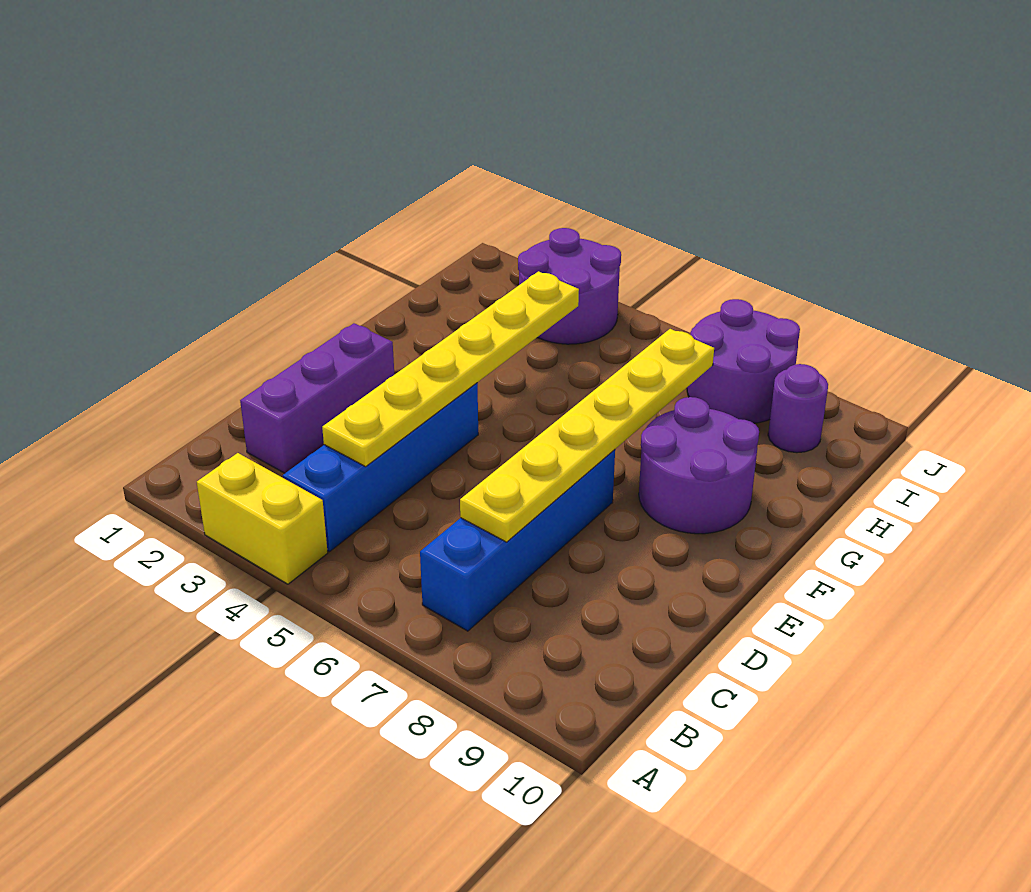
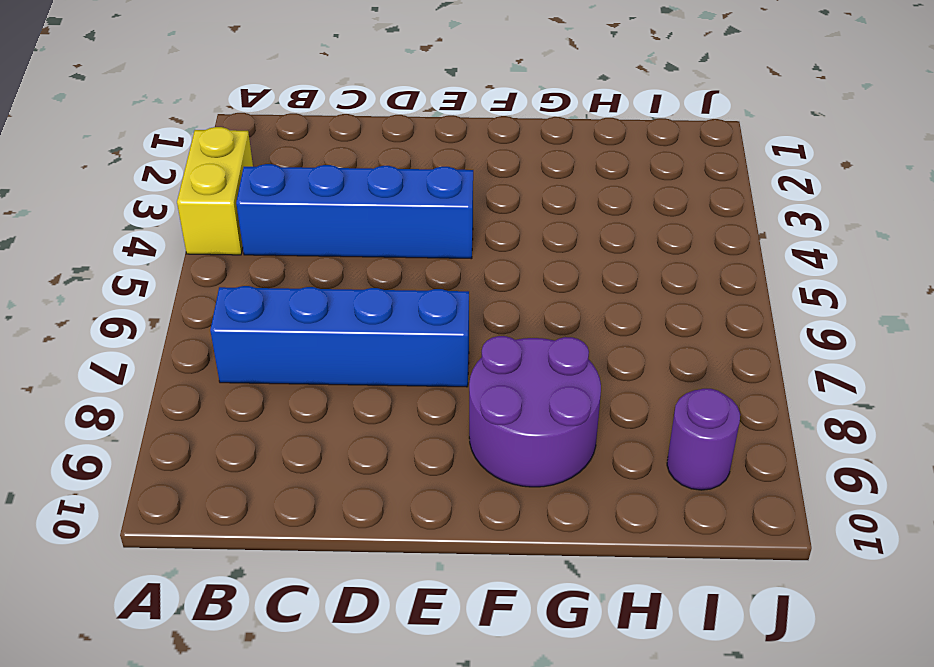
none -> purple brick C2:E2 level 1
none -> purple round brick I3:J4 level 1

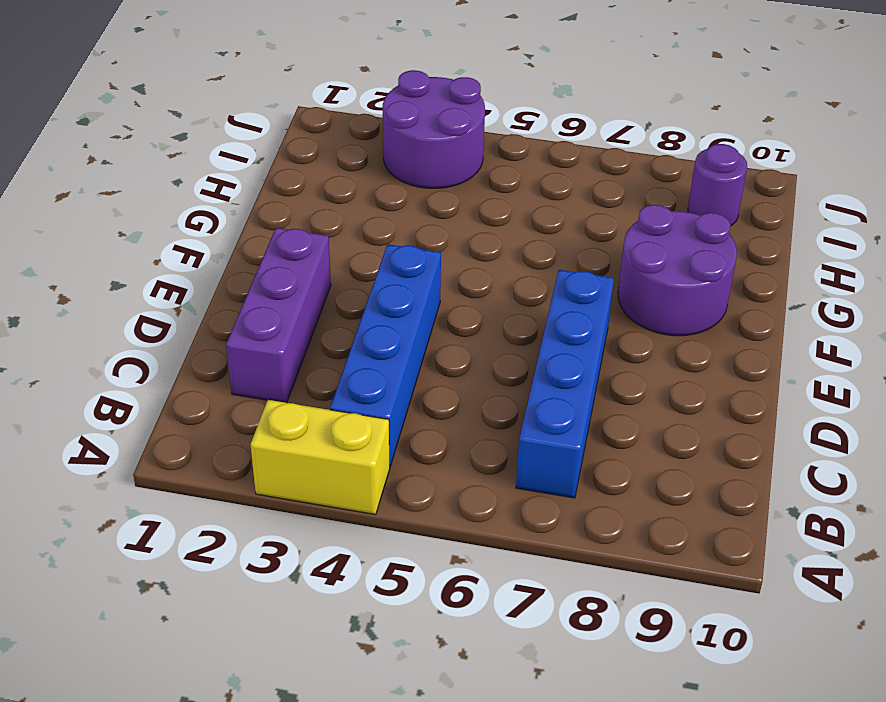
none -> purple round brick I7:J8 level 1
none -> yellow plate C4:H4 level 2

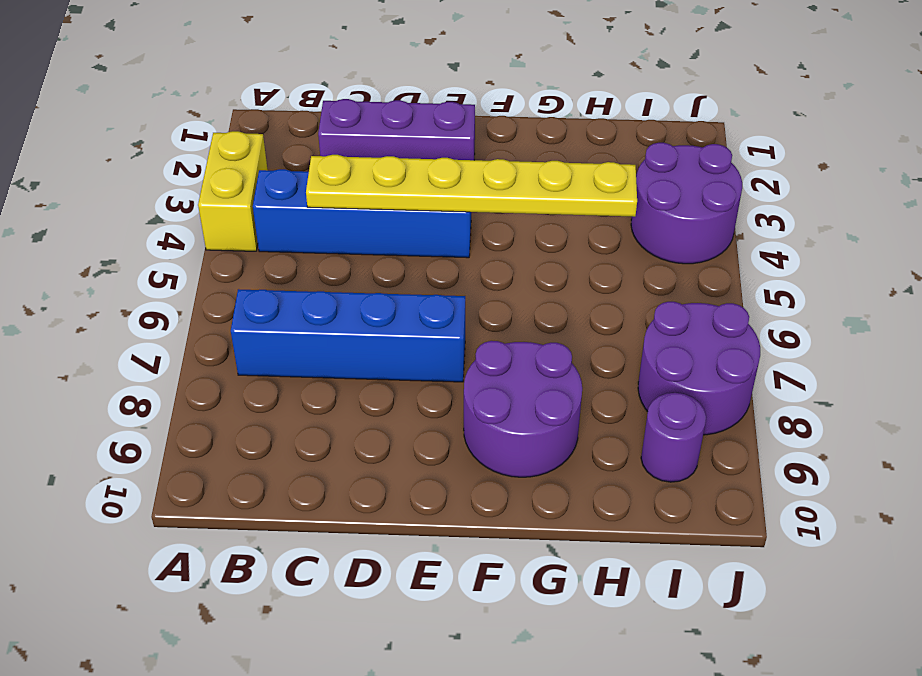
none -> yellow plate C7:H7 level 2

